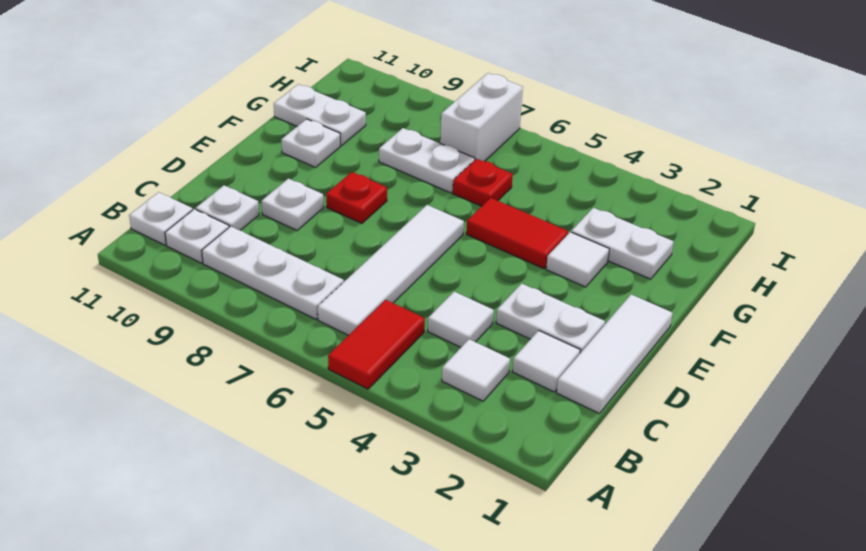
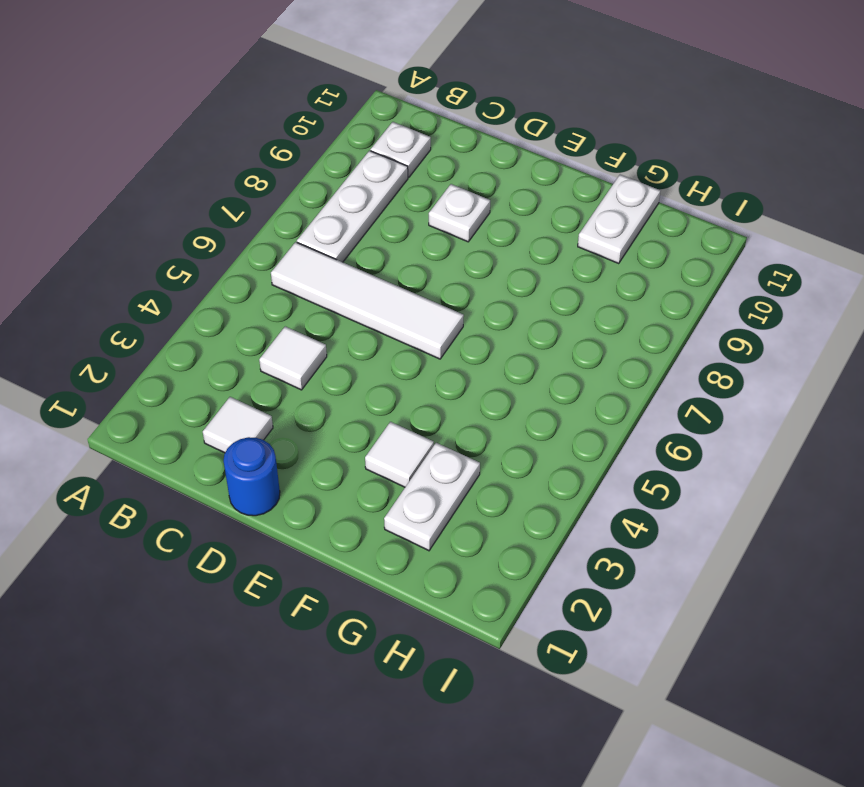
blue round brick D1 level 1 -> white tile C1:E1 level 1
none -> red tile A5:B5 level 1
none -> white tile B3 level 1
none -> white plate B11 level 1

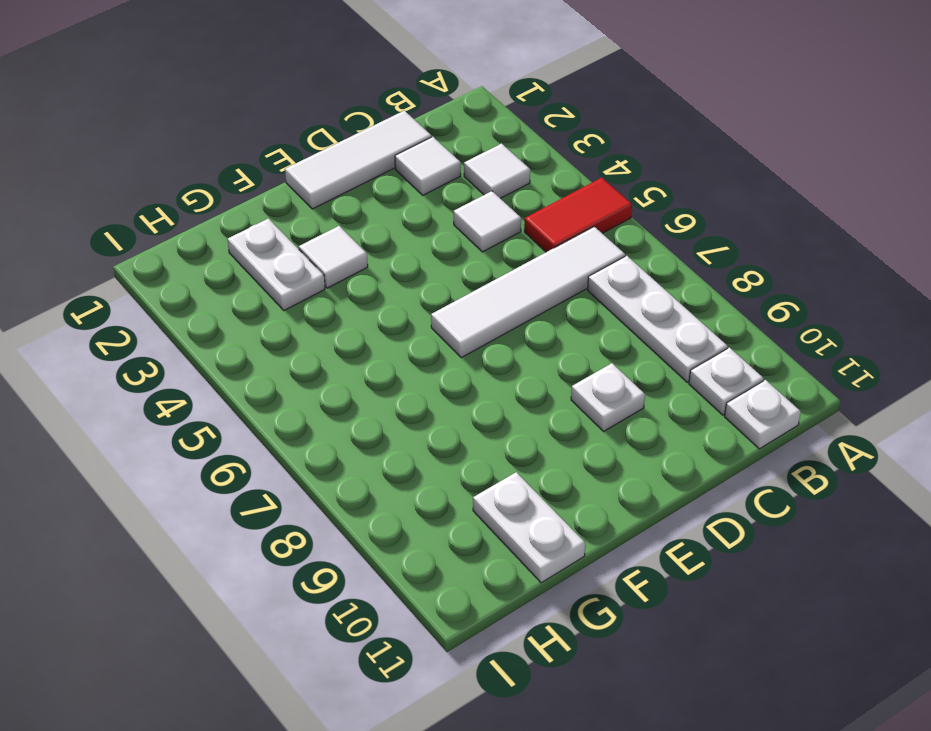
none -> white plate C10 level 1
none -> white plate D2:D3 level 1
none -> red plate E8 level 1

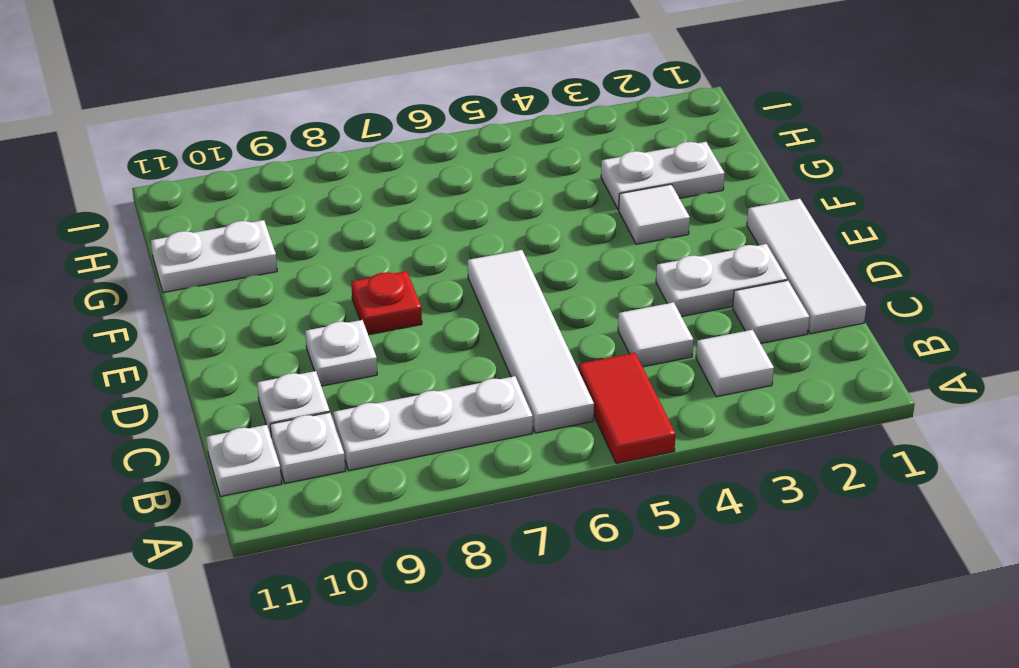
none -> red tile F4:F5 level 1
none -> white plate F10 level 1
none -> red plate G6 level 1

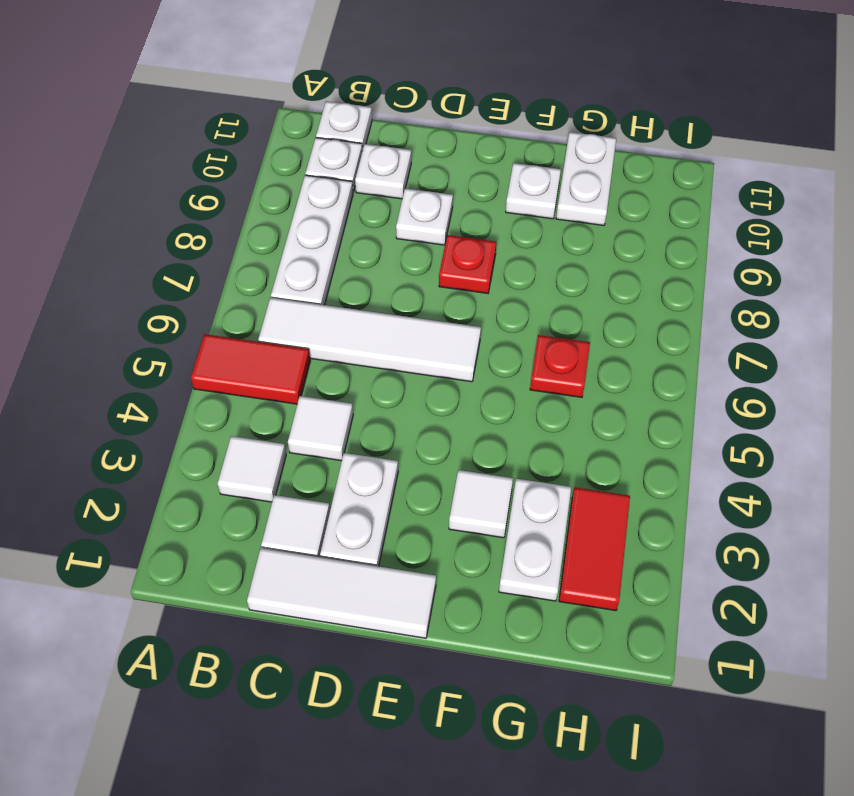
red tile H2:H3 level 1 -> red tile F4:F5 level 1
none -> white plate G7:G8 level 1
none -> white brick H7:I7 level 1

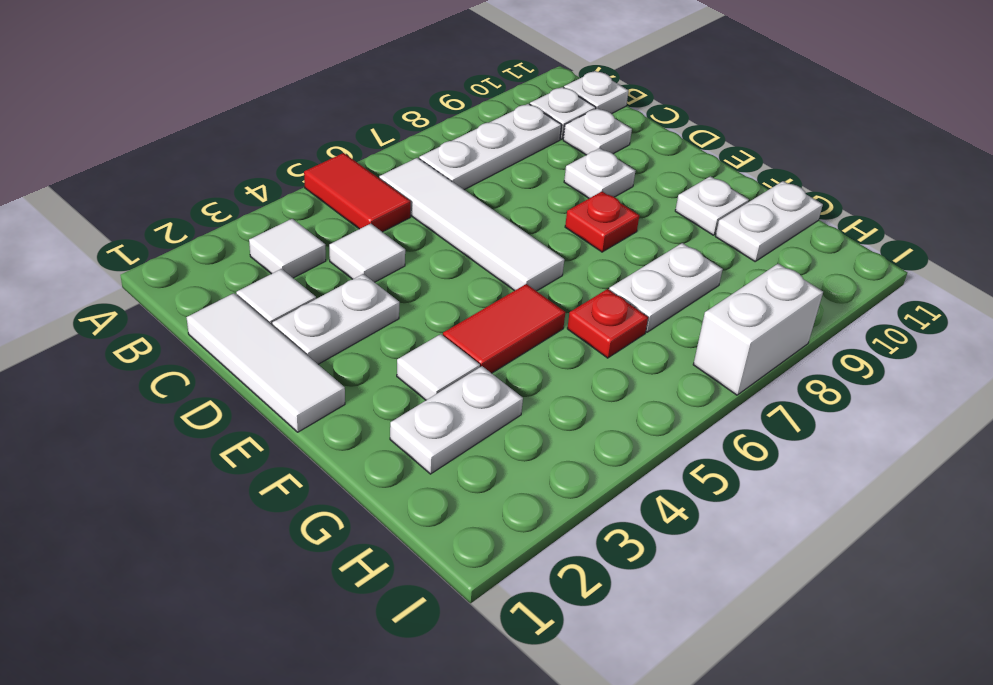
white brick I7:I8 level 1 -> white brick H7:I7 level 1

